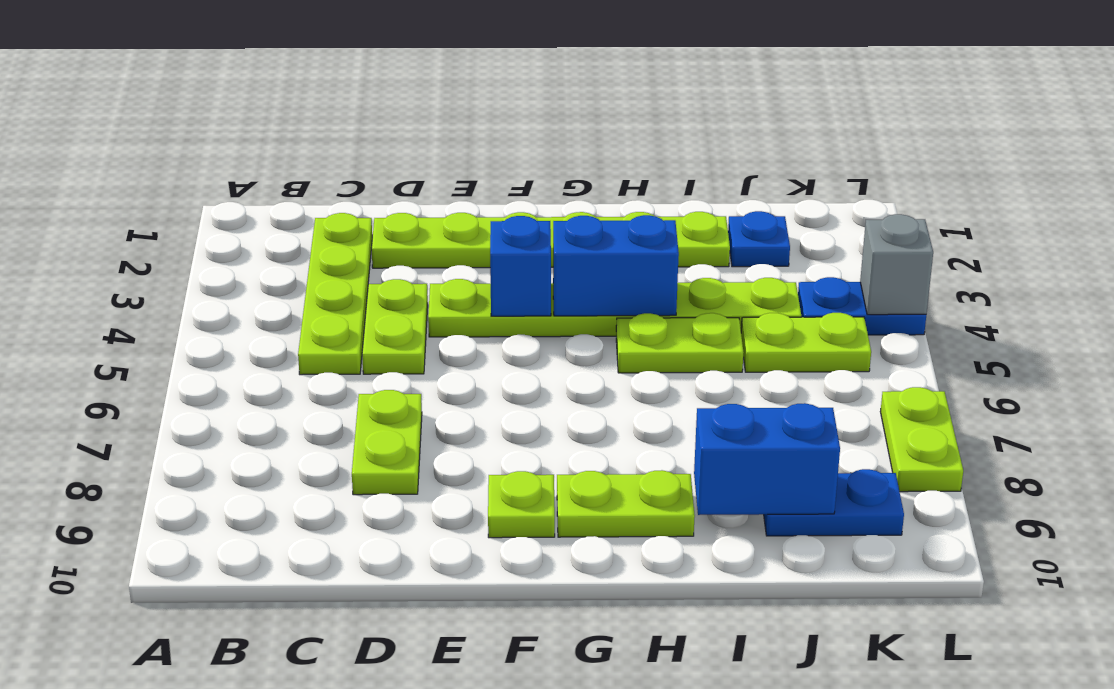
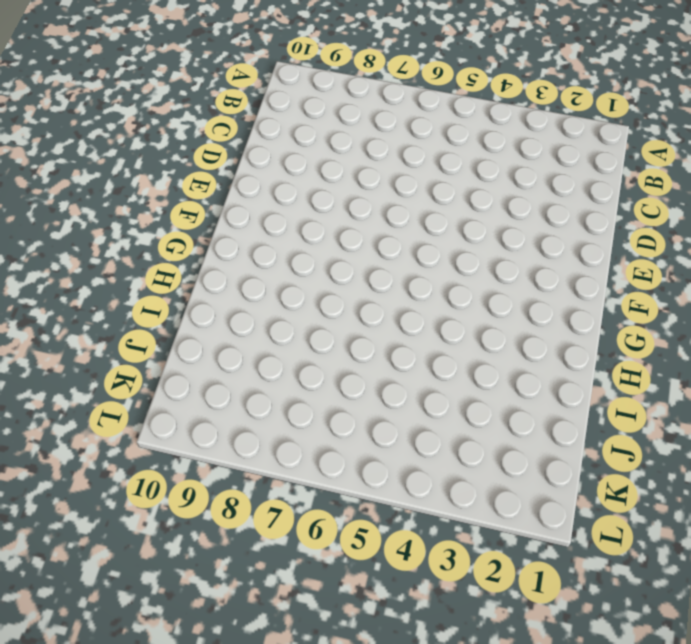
none -> lime plate C2:C5 level 1
none -> lime plate D2:I2 level 1
none -> lime plate D4:D5 level 1

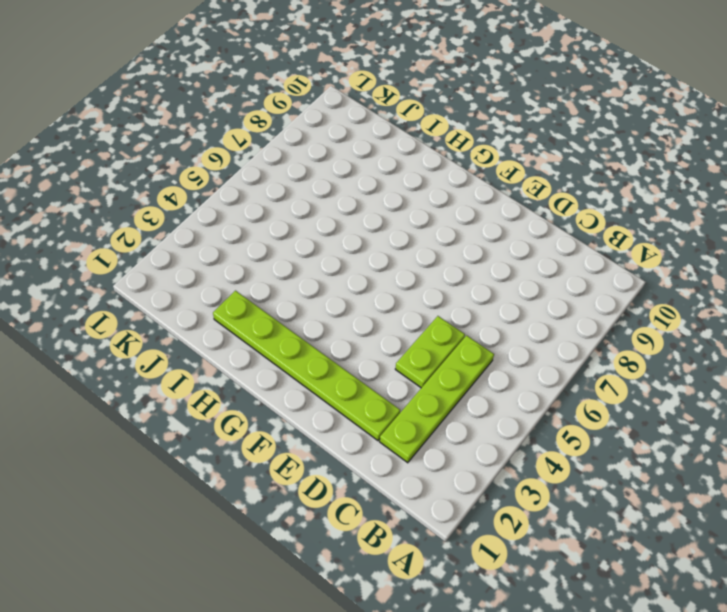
none -> lime plate D7:D8 level 1
none -> lime plate E4:J4 level 1
none -> lime plate F9 level 1

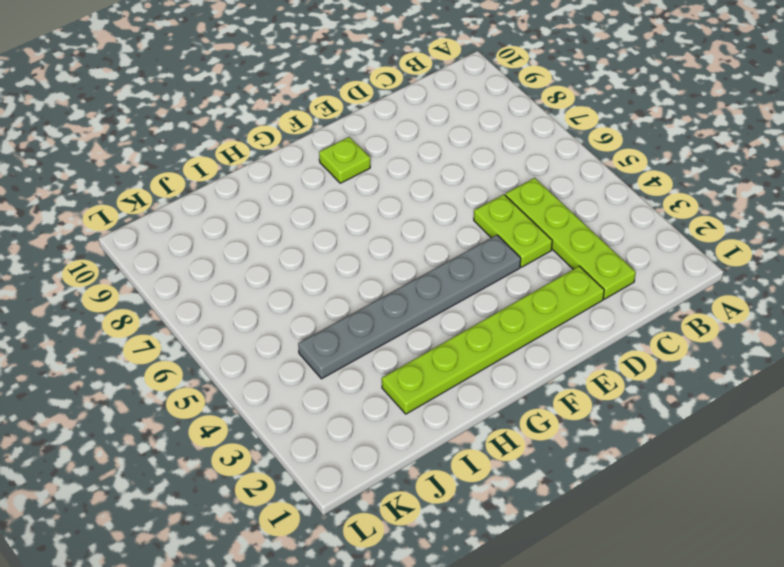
grey plate E4:J4 level 1 -> lime plate E4:J4 level 1
none -> lime plate D7:D8 level 1
none -> lime plate G9:H9 level 1
none -> lime plate H5:I5 level 1

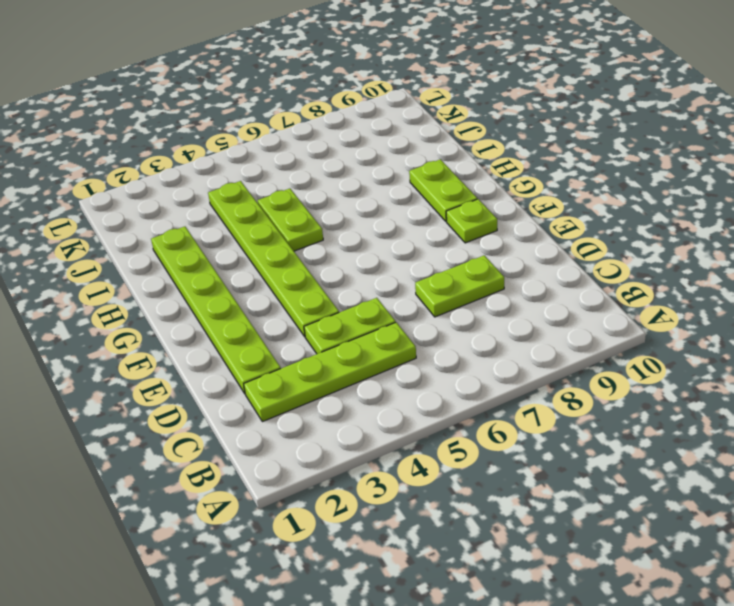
none -> blue plate J2 level 1
none -> lime plate J5:K5 level 1
none -> blue plate J9:K9 level 1

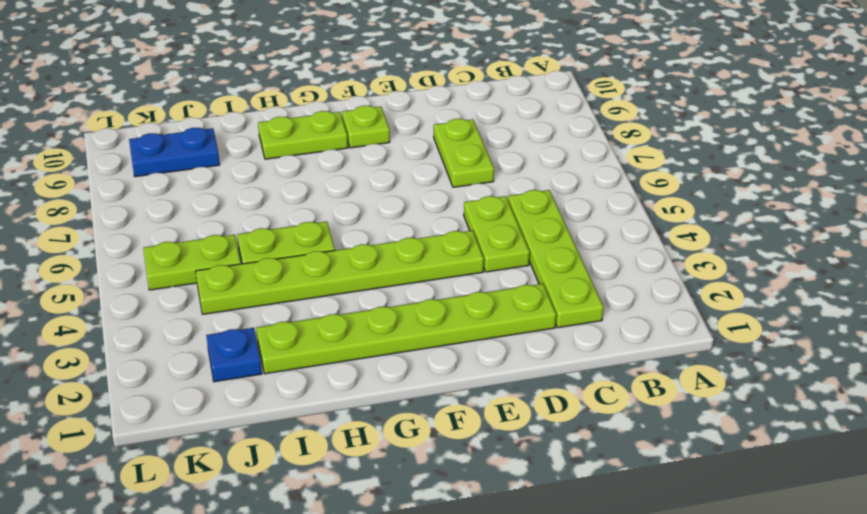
none -> blue plate K4:L4 level 1
none -> lime plate L7:L8 level 1
none -> blue brick F4 level 2

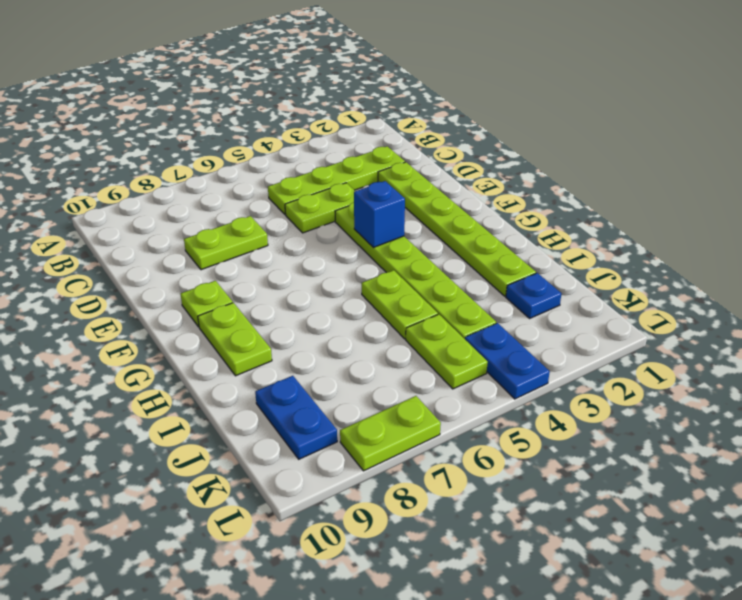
none -> blue brick G4:H4 level 2
none -> blue brick I9:J9 level 2
none -> grey brick L4 level 2

